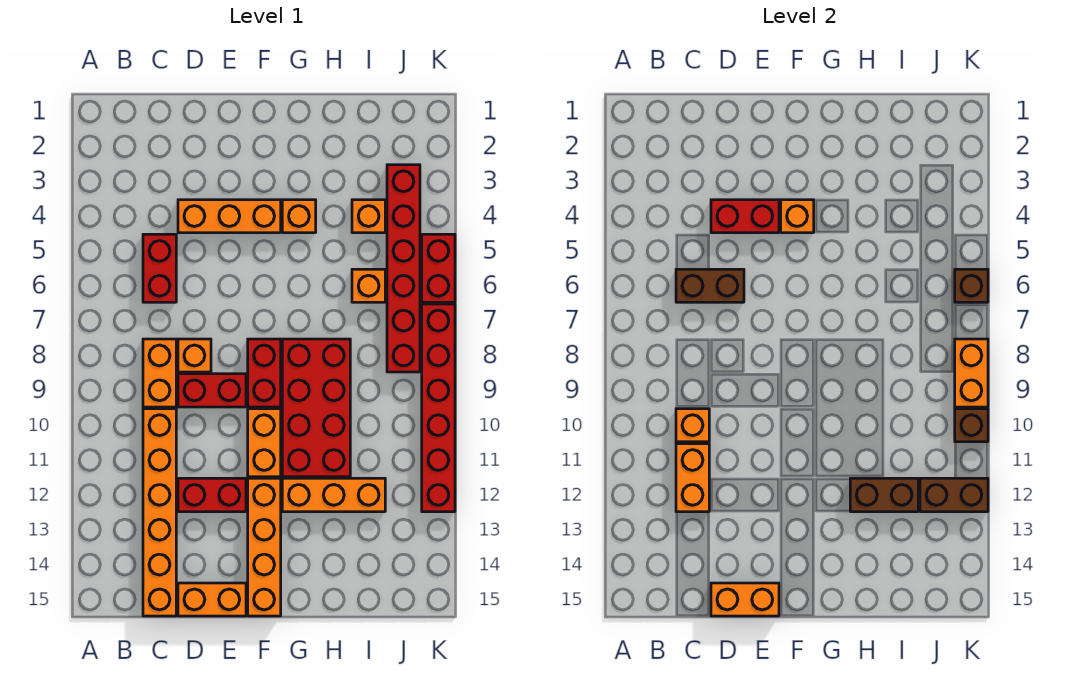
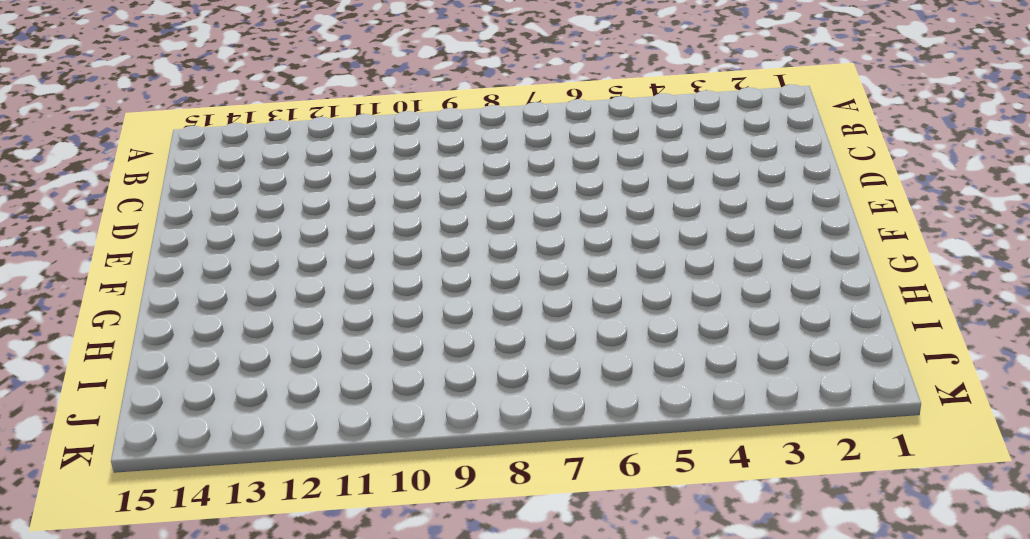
none -> red brick C5:C6 level 1
none -> orange brick C8:C9 level 1
none -> orange brick C10:C15 level 1
none -> orange brick D4:F4 level 1

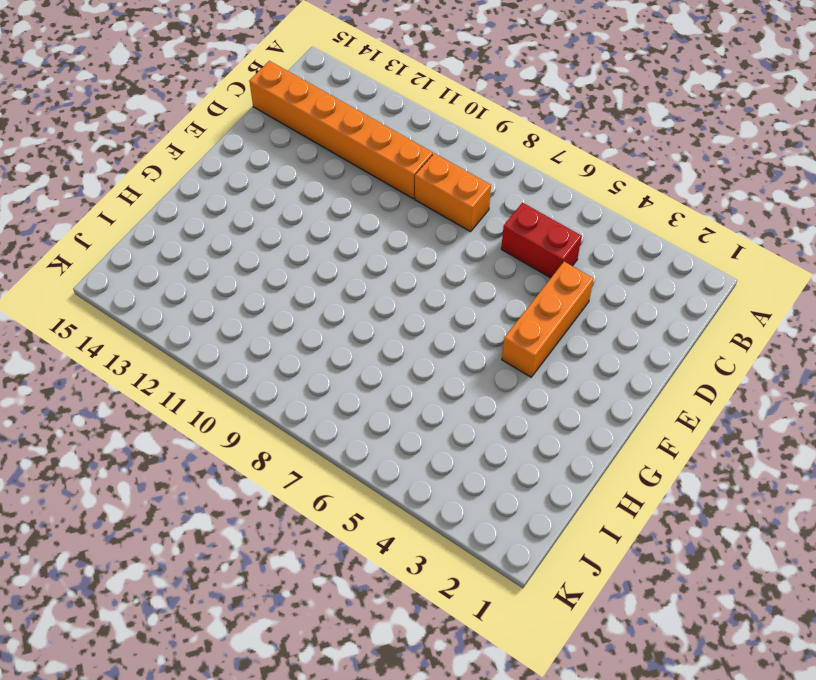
none -> orange brick D8 level 1
none -> red brick D9:E9 level 1
none -> red brick D12:E12 level 1
none -> orange brick D15:E15 level 1

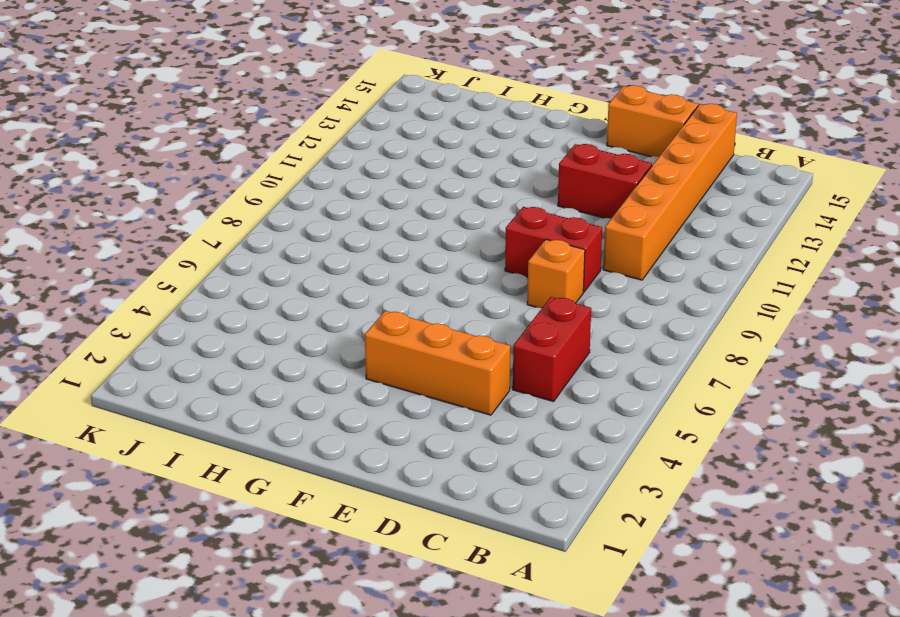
none -> orange brick C8:C9 level 1
none -> red brick F8:F9 level 1
none -> orange brick F10:F11 level 1
none -> orange brick F12:F15 level 1

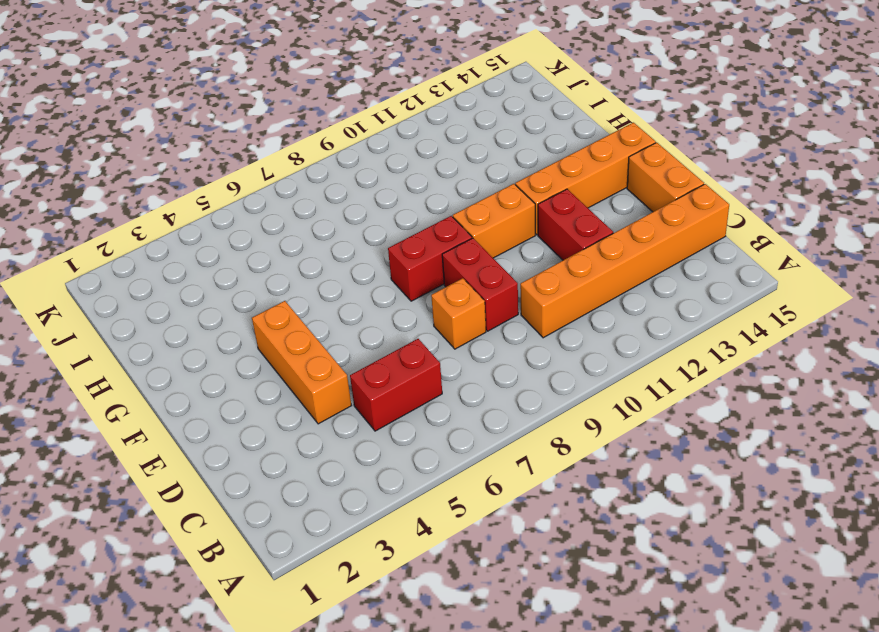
none -> orange brick C8:C9 level 1
none -> orange brick G4 level 1
none -> red brick G8:H11 level 1
none -> orange brick G12:I12 level 1

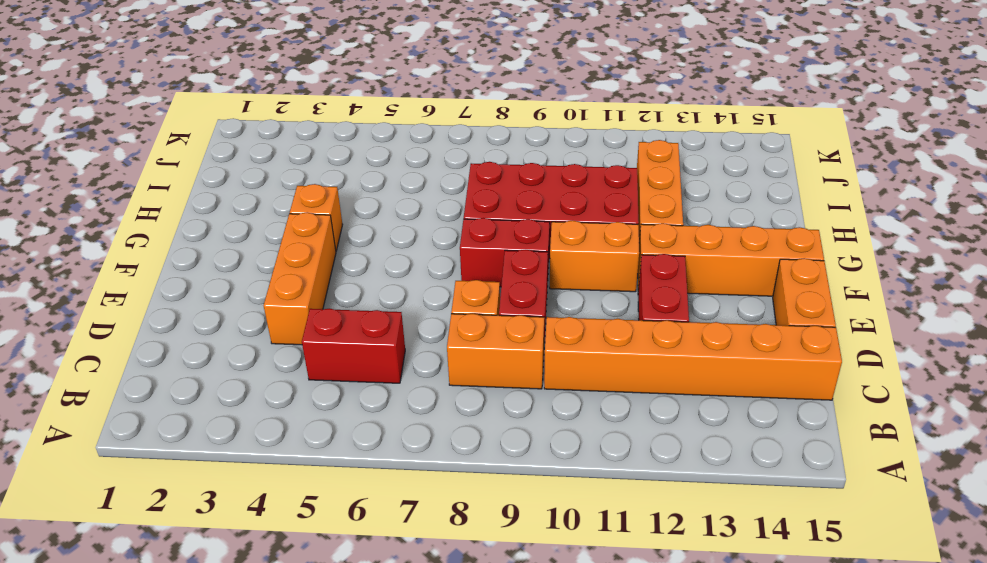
none -> orange brick I4 level 1
none -> orange brick I6 level 1
none -> red brick J3:J8 level 1
none -> red brick K5:K6 level 1

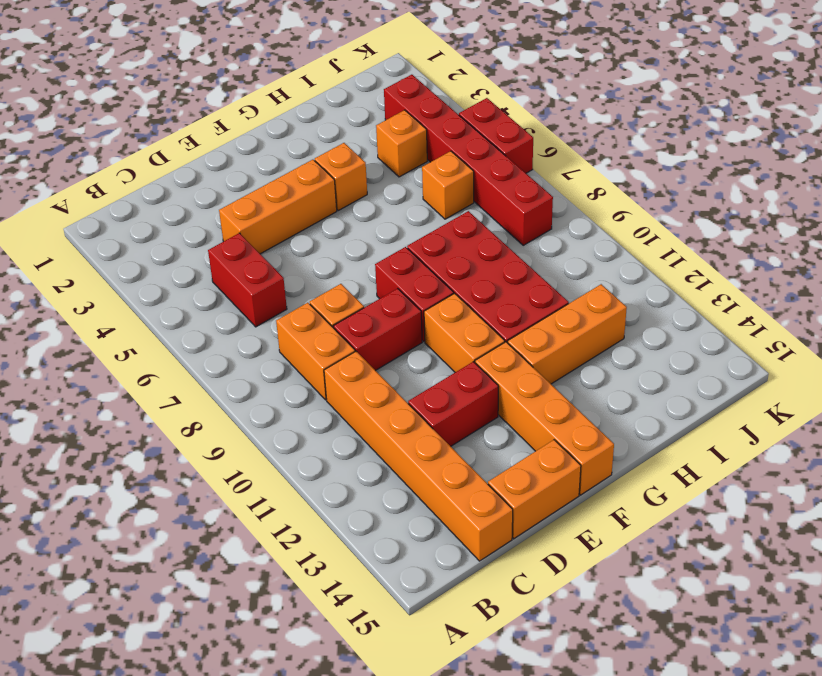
none -> red brick K7:K12 level 1
none -> brown brick C6:D6 level 2
none -> orange brick C10 level 2
none -> orange brick C11:C12 level 2

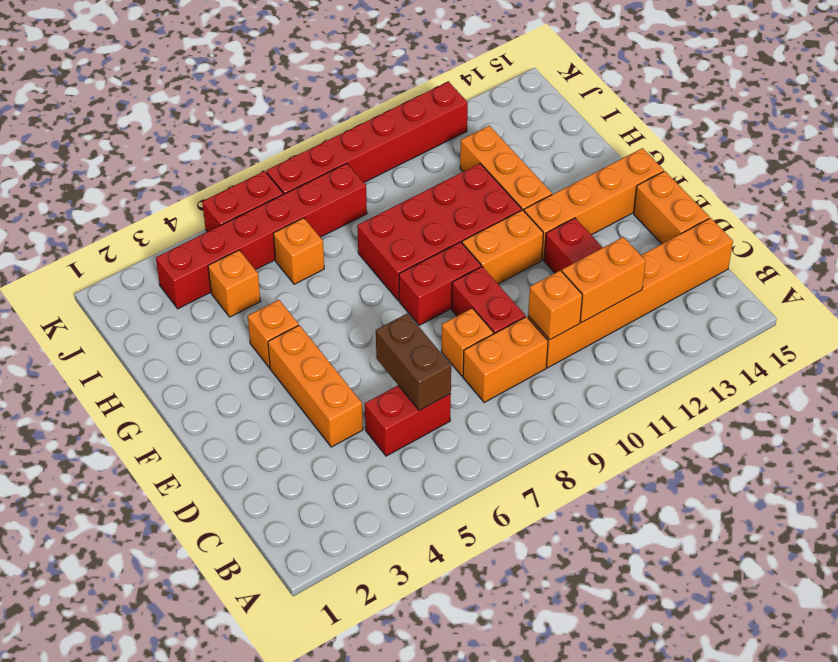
none -> red brick D4:E4 level 2
none -> orange brick D15:E15 level 2
none -> orange brick F4 level 2
none -> brown brick H12:I12 level 2

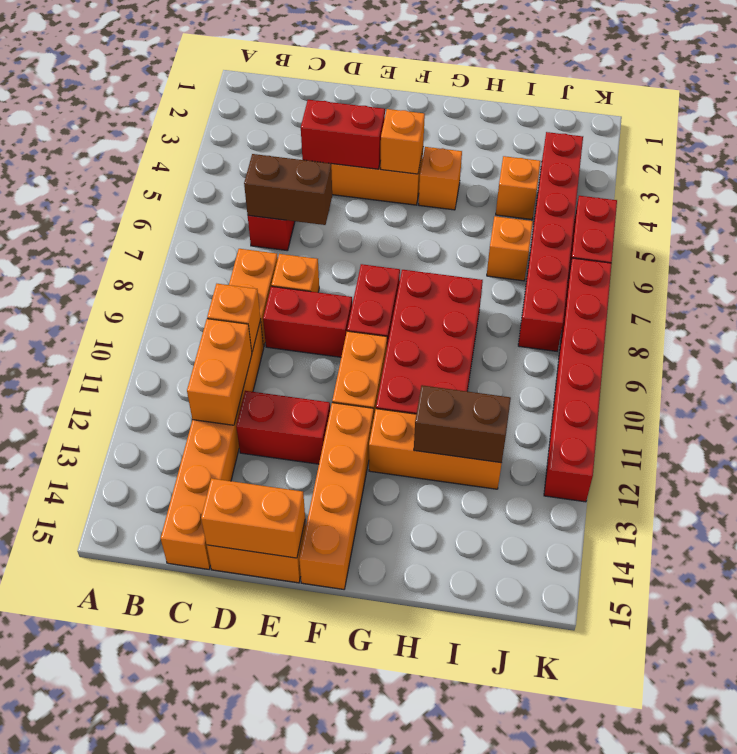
none -> brown brick J12:K12 level 2
none -> brown brick K6 level 2
none -> orange brick K8:K9 level 2
none -> brown brick K10 level 2

